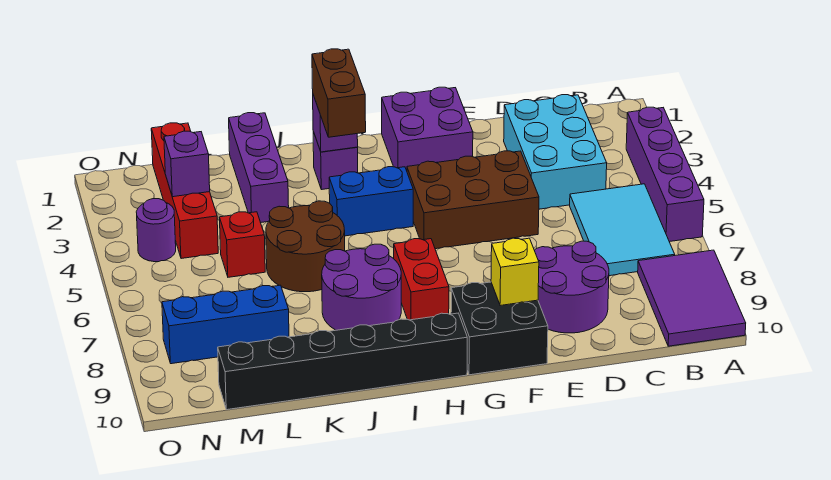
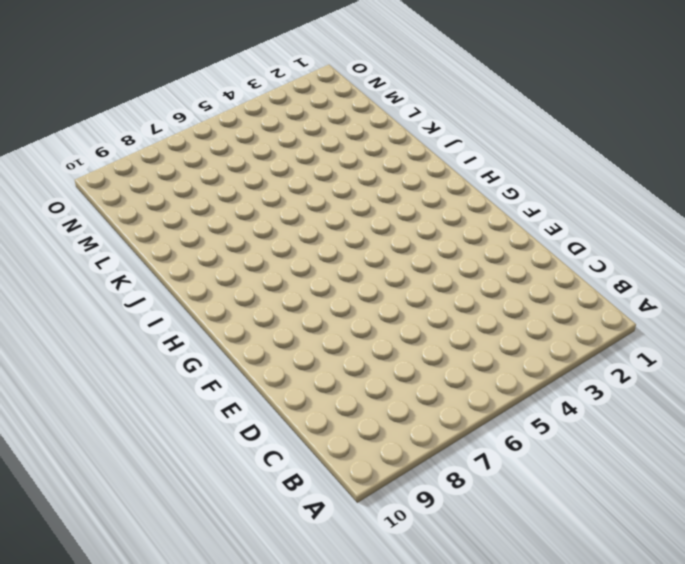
none -> purple brick A3:A6 level 1
none -> purple tile A8:B10 level 1
none -> cyan tile B5:C7 level 1

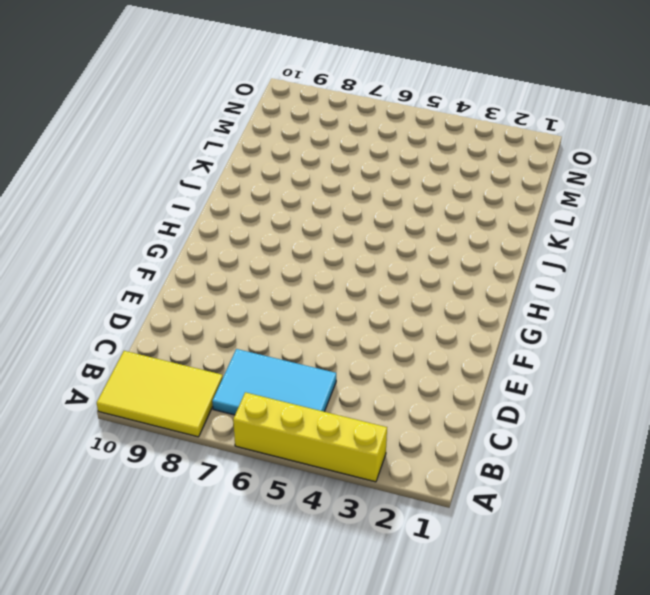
yellow brick A3:A6 level 1 -> purple brick A3:A6 level 1
yellow tile A8:B10 level 1 -> purple tile A8:B10 level 1
none -> cyan brick C2:D4 level 1
none -> purple round brick D8:E9 level 1
none -> brown brick E4:G5 level 1

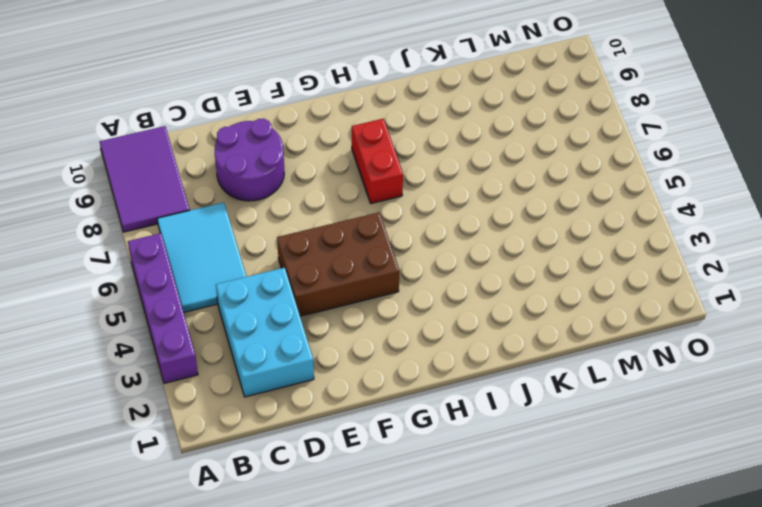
none -> purple brick F1:G2 level 1
none -> black brick F9:G10 level 1
none -> blue brick H4:I4 level 1

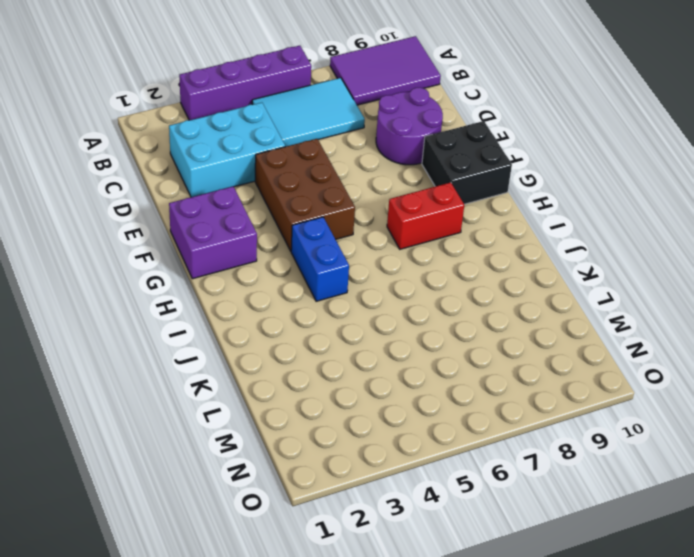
none -> black brick H10:M10 level 1
none -> purple brick I2 level 1
none -> purple round brick I7:J8 level 1

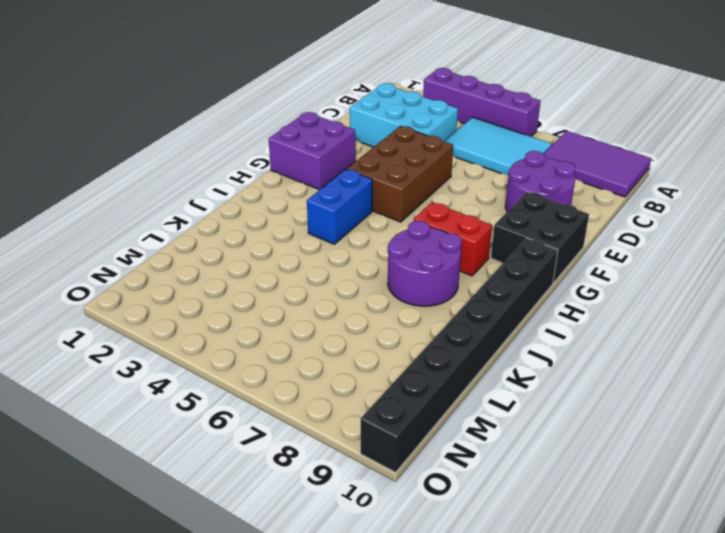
black brick H10:O10 level 1 -> black brick H10:M10 level 1
none -> purple brick I2 level 1
none -> brown round brick J5:K6 level 1
none -> purple brick K1:K3 level 1

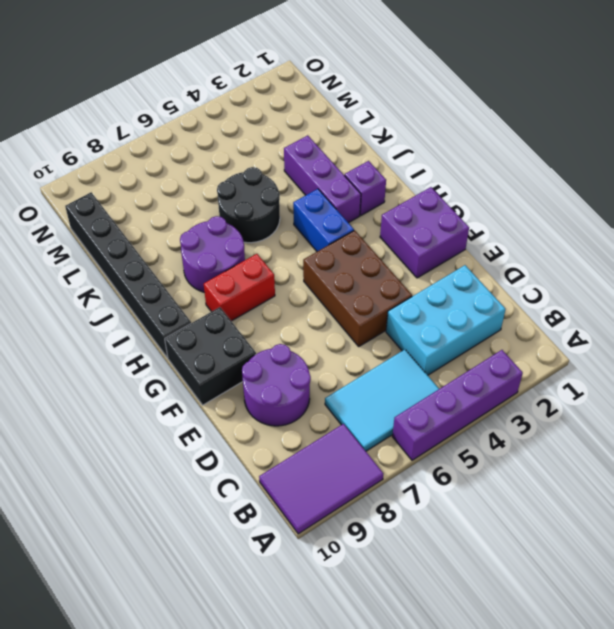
purple brick I3:K3 level 1 -> purple brick K1:K3 level 1
black round brick J5:K6 level 1 -> brown round brick J5:K6 level 1
none -> red brick L5 level 1
none -> blue brick L8:N8 level 1
none -> red brick M1:M4 level 1

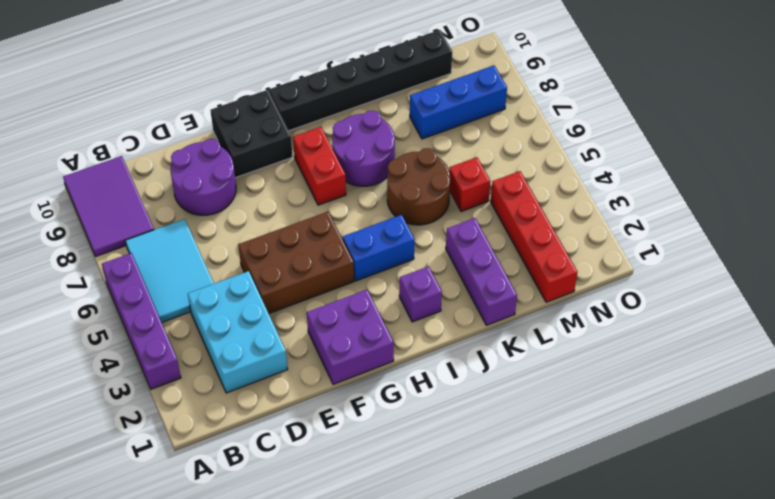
none -> purple round brick N4 level 1
none -> yellow brick F9 level 2
none -> purple brick I2 level 2

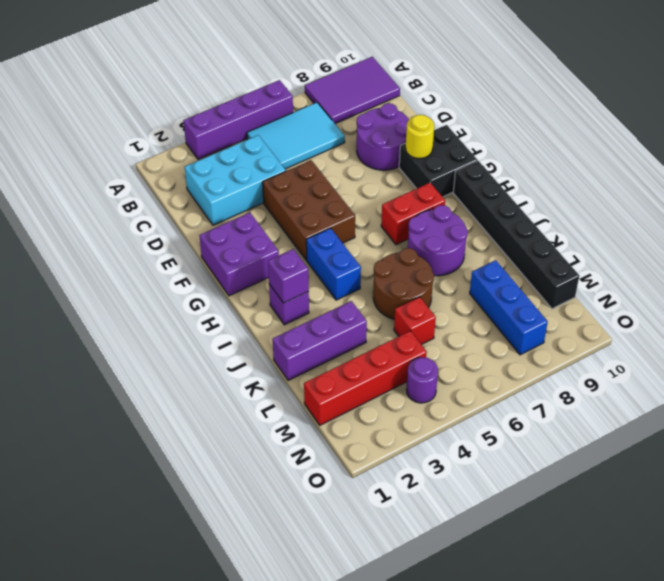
yellow round brick F9 level 2 -> yellow brick F9 level 2
none -> purple brick M3 level 2
none -> brown brick I2:I3 level 3

